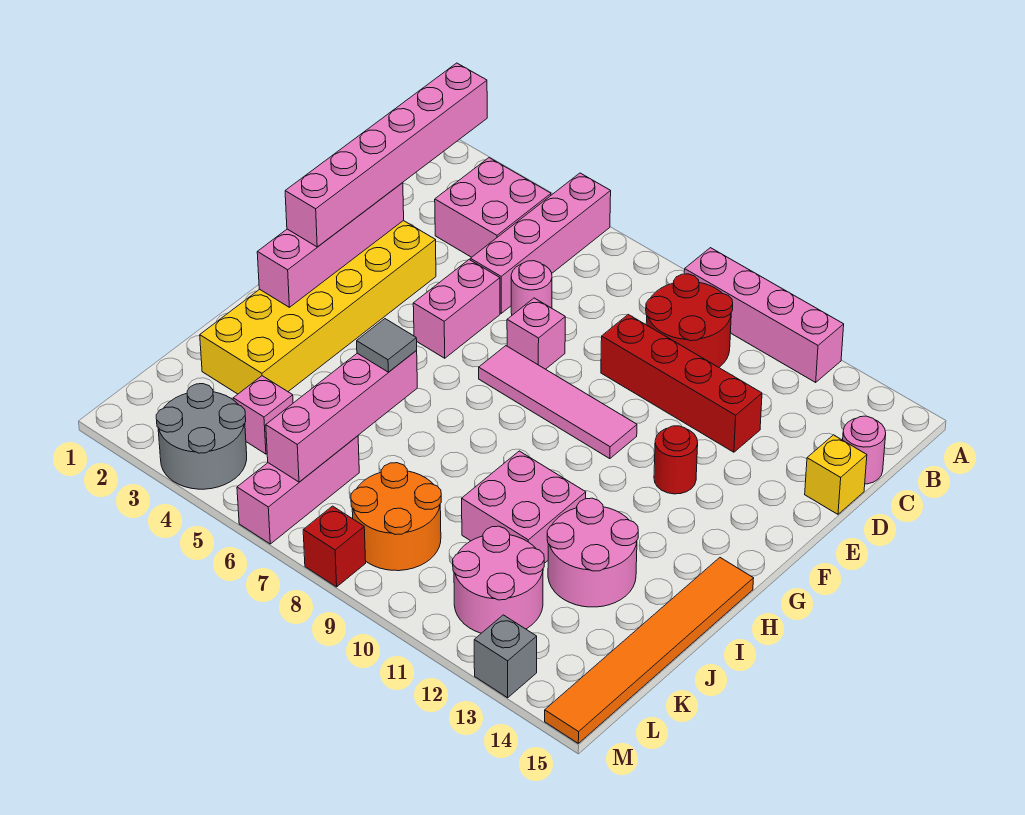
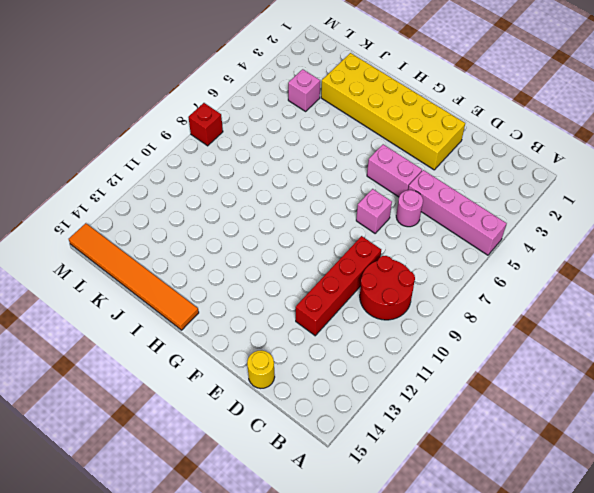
yellow round brick D15 level 1 -> yellow brick D15 level 1
none -> pink brick A9:A12 level 1
none -> pink brick B3:C4 level 1
none -> pink round brick C15 level 1

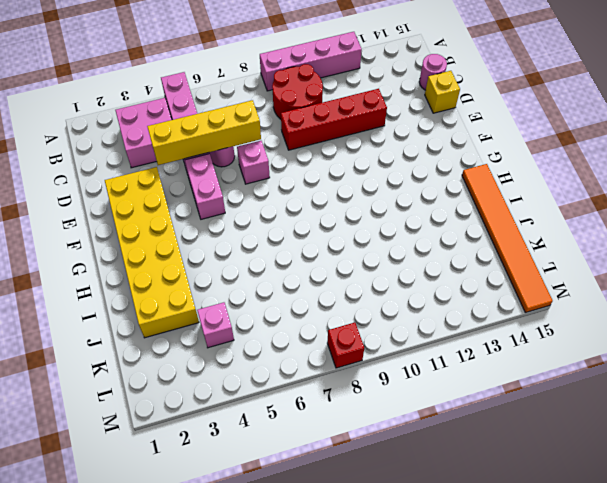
yellow brick D4:D7 level 2 -> none
none -> pink tile F7:F10 level 1
none -> red round brick F12 level 1
none -> pink brick I10:J11 level 1

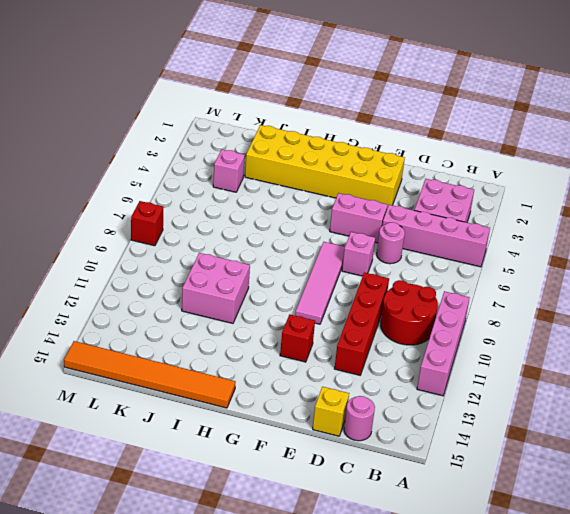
red brick F12 level 1 -> red round brick F12 level 1
none -> pink round brick I12:J13 level 1
none -> pink brick K6:M6 level 1
none -> orange round brick K8:L9 level 1

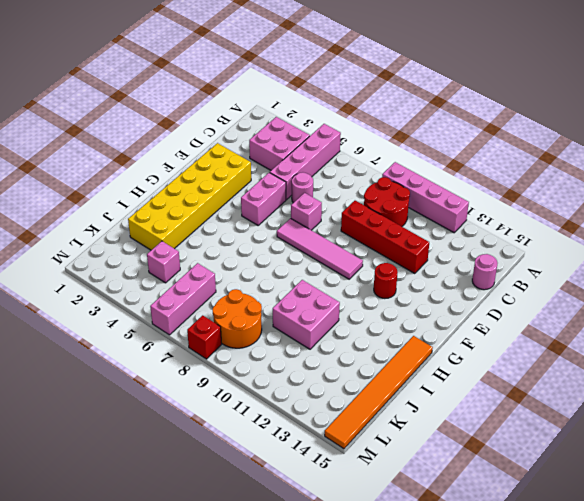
none -> yellow brick D15 level 1
none -> pink round brick I12:J13 level 1
none -> pink round brick K11:L12 level 1

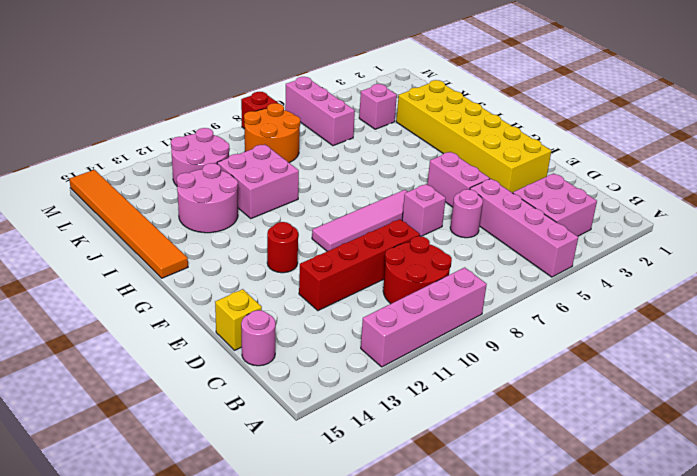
none -> grey round brick L3:M4 level 1
none -> grey brick M13 level 1
none -> pink brick E2:H2 level 2

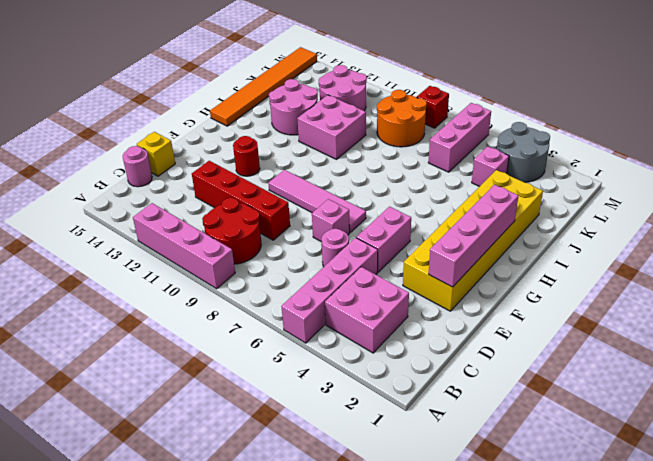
none -> grey brick M13 level 1
none -> pink brick I6:L6 level 2
none -> pink brick B2:G2 level 3

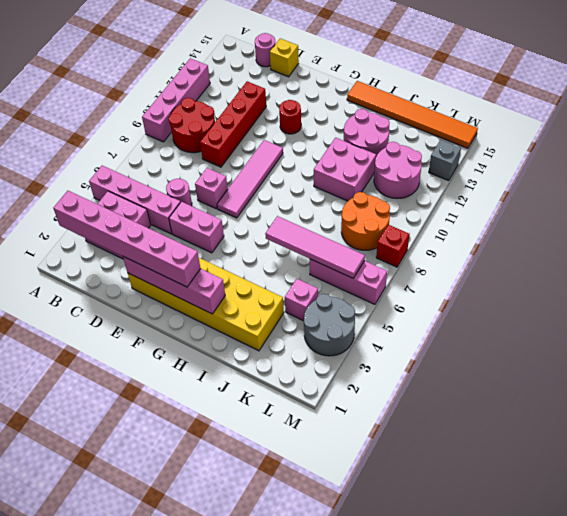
pink tile I6:L6 level 2 -> pink brick I6:L6 level 2
none -> grey tile I6 level 3

